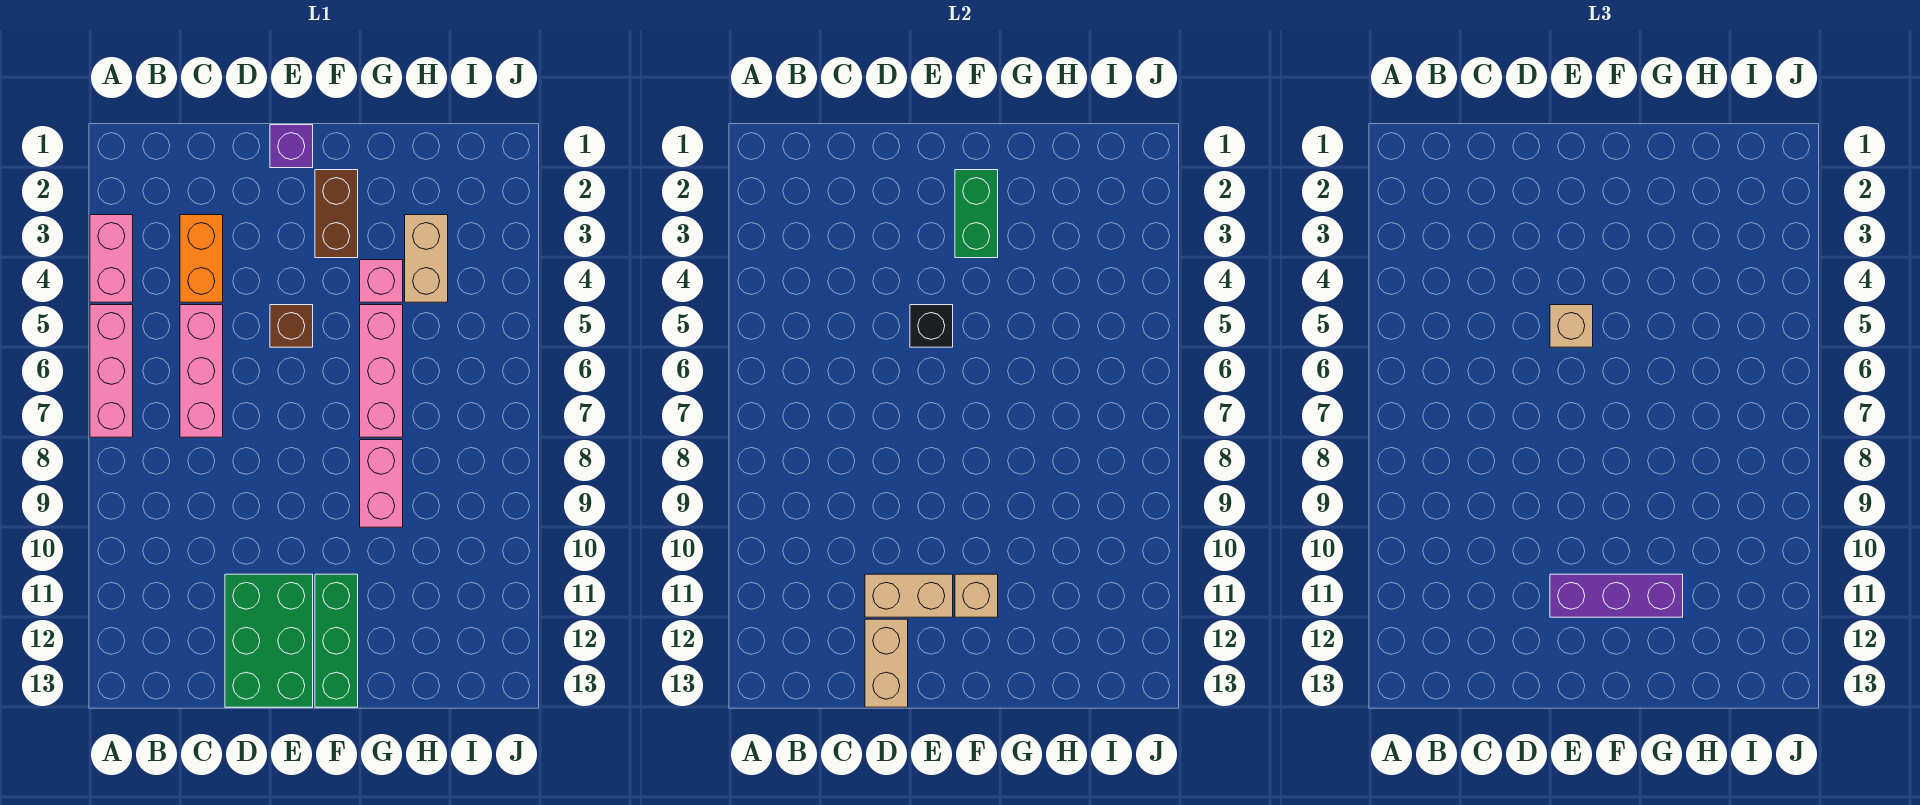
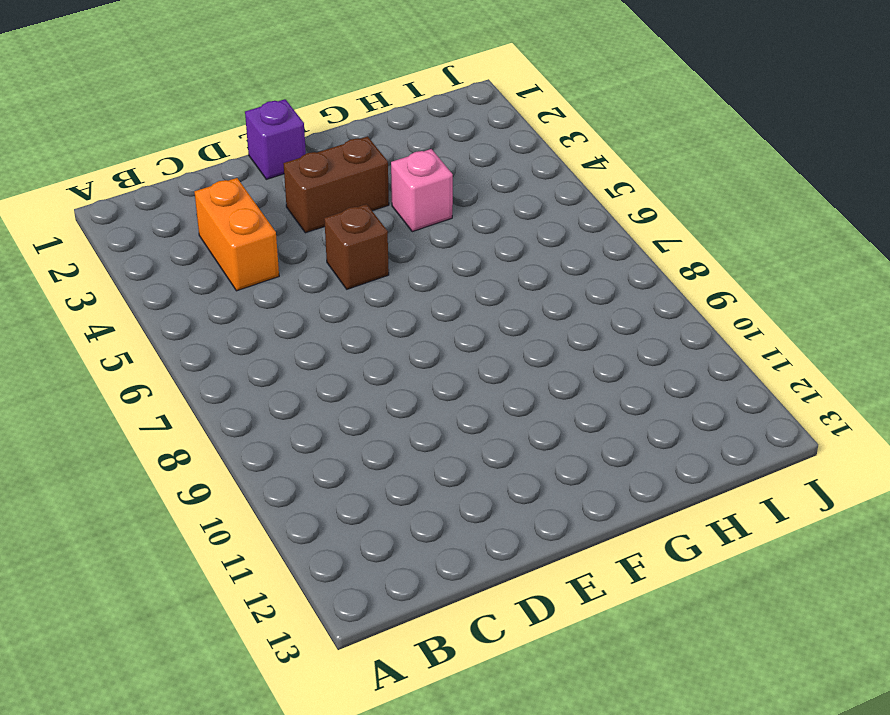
brown brick E3:F3 level 1 -> brown brick F2:F3 level 1
none -> pink brick A3:A4 level 1
none -> pink brick A5:A7 level 1
none -> pink brick C5:C7 level 1

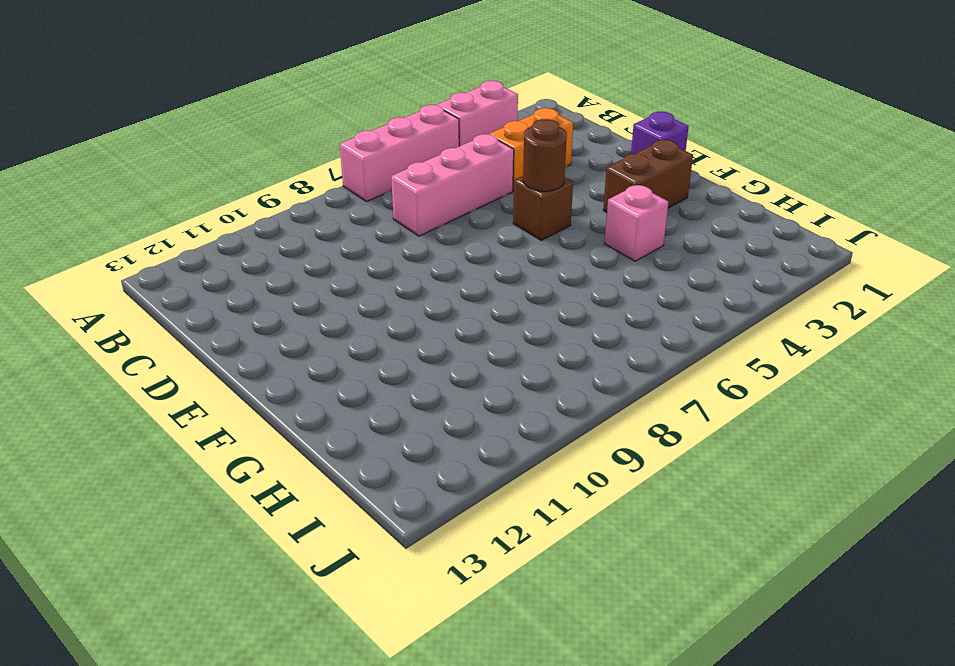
brown round brick E5 level 2 -> black brick E5 level 2
none -> green brick D11:E13 level 1
none -> green brick F11:F13 level 1
none -> pink brick G5:G7 level 1

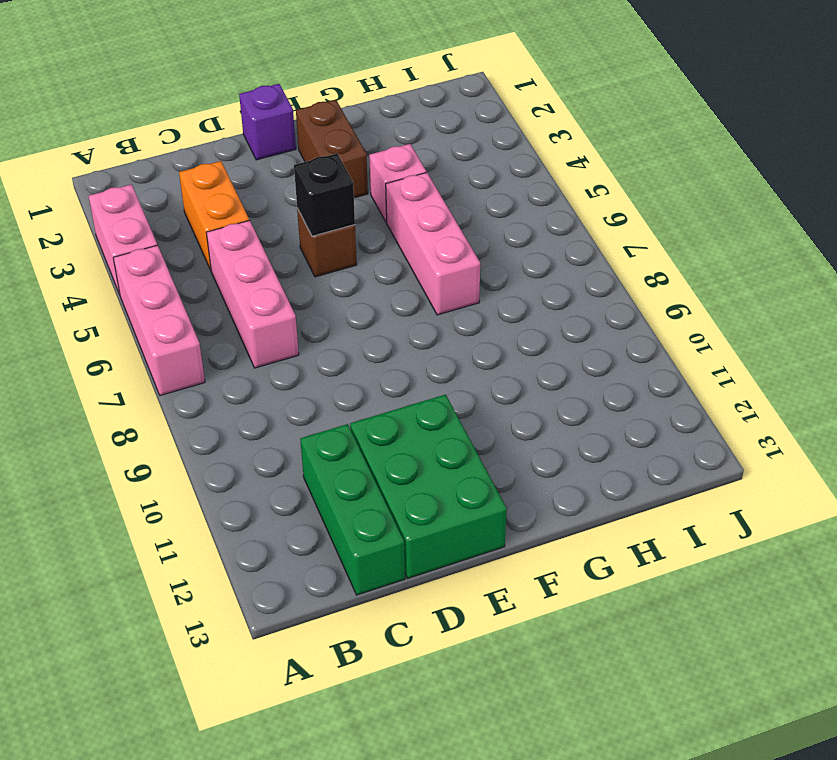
green brick C11:C13 level 1 -> green brick F11:F13 level 1
none -> pink brick G8:G9 level 1
none -> tan brick H3:H4 level 1
none -> tan brick D11:E11 level 2

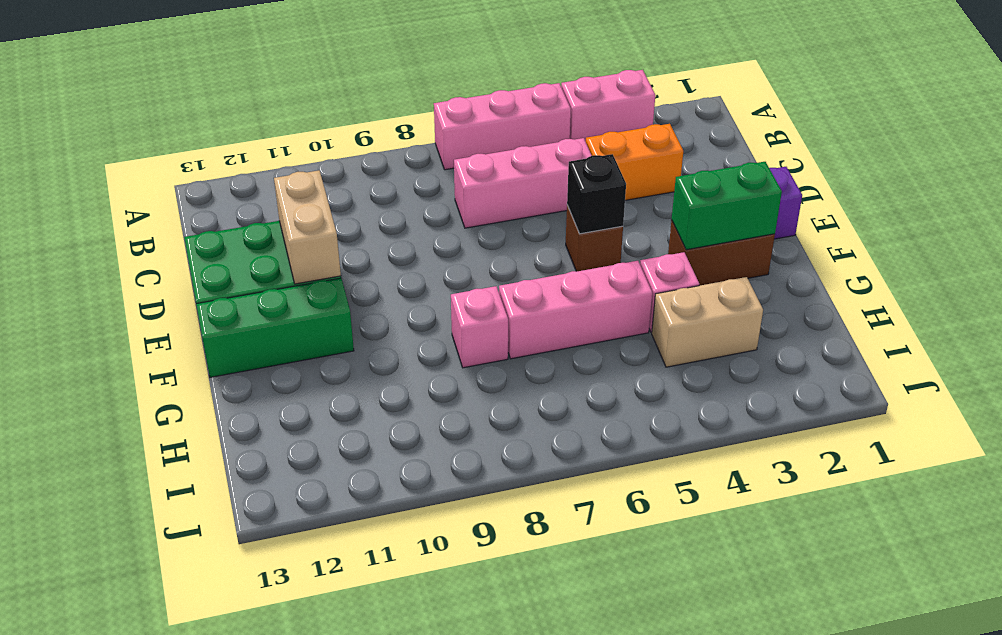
pink brick G8 level 1 -> pink brick G8:G9 level 1
none -> tan brick D12:D13 level 2
none -> tan brick F11 level 2
none -> tan brick E5 level 3

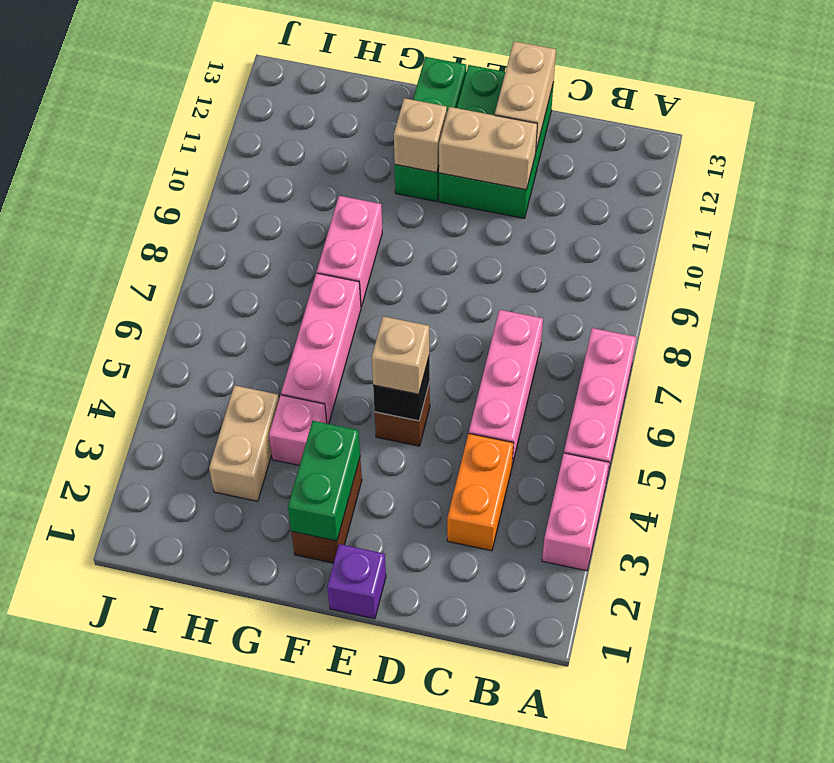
none -> purple brick E11:G11 level 3

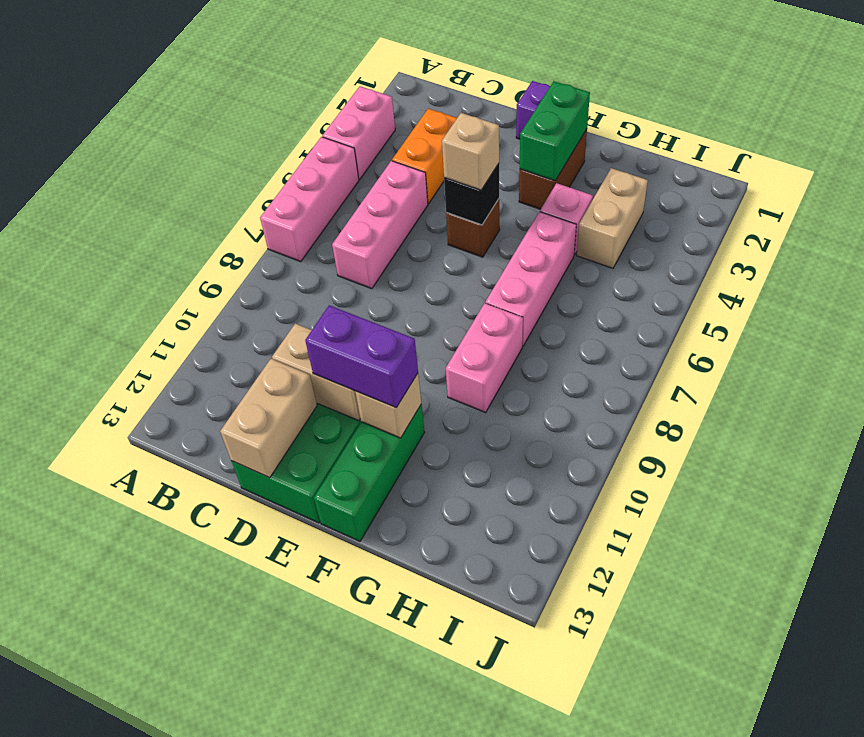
purple brick E11:F11 level 3 -> purple brick E11:G11 level 3

